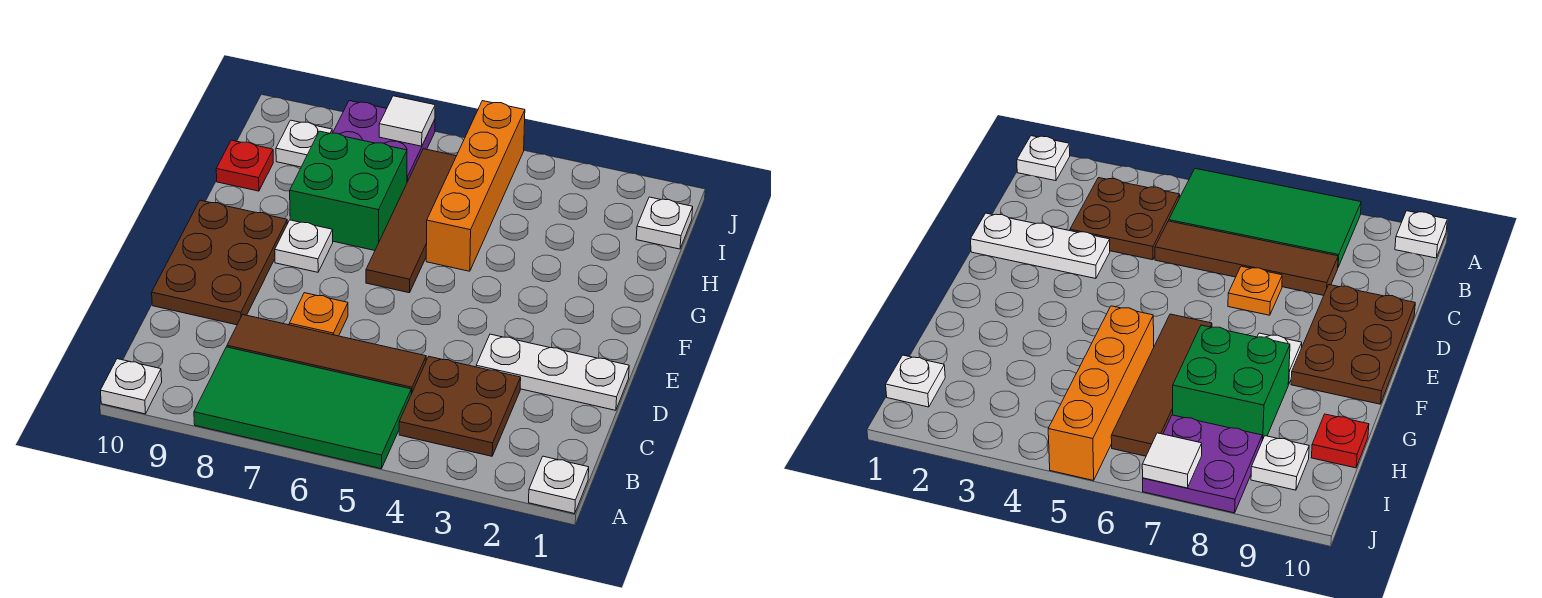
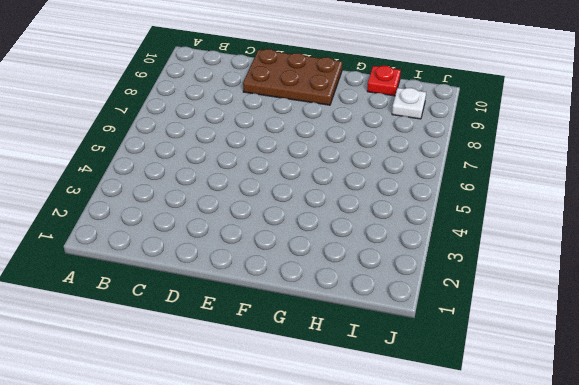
none -> white plate A1 level 1
none -> green tile A5:B8 level 1
none -> white plate A10 level 1

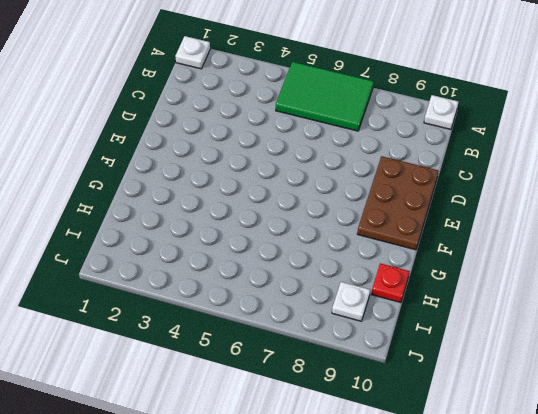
green tile A5:B7 level 1 -> green tile A5:B8 level 1
none -> brown plate B3:C4 level 1
none -> brown tile C5:C8 level 1
none -> white plate D1:D3 level 1

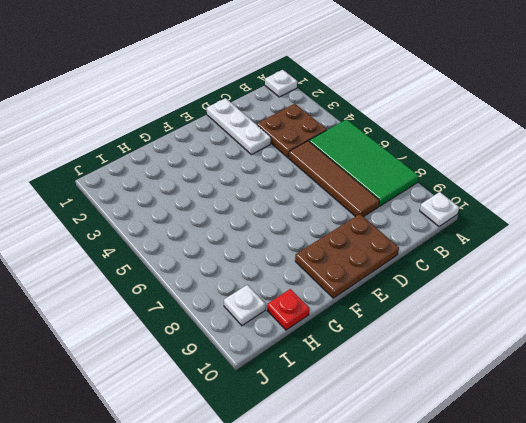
none -> orange plate D7 level 1
none -> brown tile F6:I6 level 1
none -> white plate F8 level 1

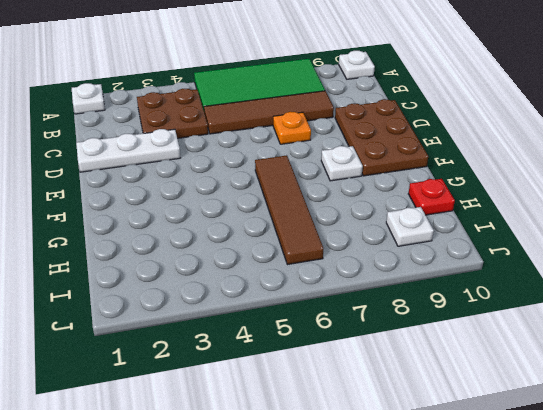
none -> orange brick G5:J5 level 1
none -> green brick G7:H8 level 1
none -> white plate I1 level 1

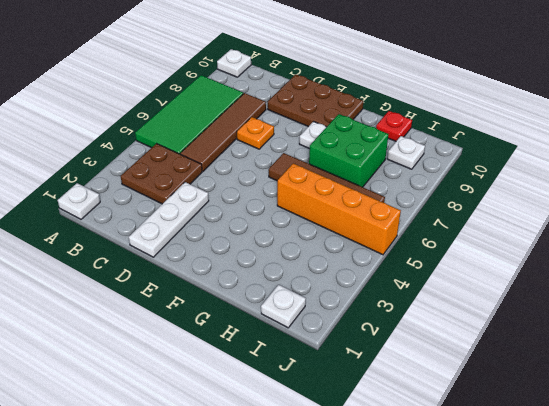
none -> purple plate I7:J8 level 1
none -> white tile J7 level 2

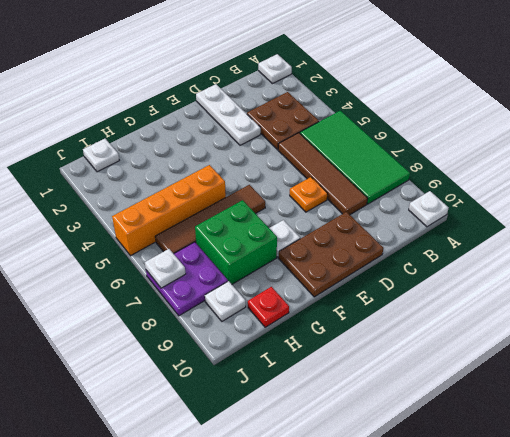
white plate J7 level 2 -> white tile J7 level 2

